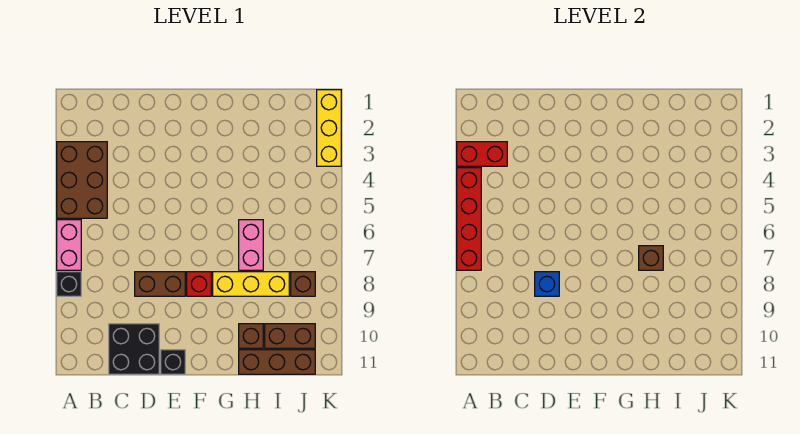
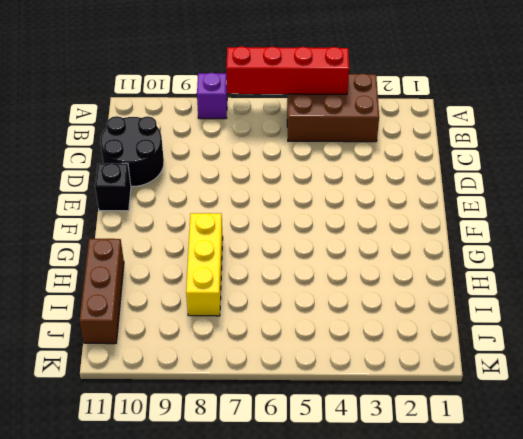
purple brick A8 level 1 -> black brick A8 level 1
black round brick C10:D11 level 1 -> black brick C10:D11 level 1
none -> pink brick A6:A7 level 1
none -> brown brick D8:E8 level 1
none -> red brick F8 level 1

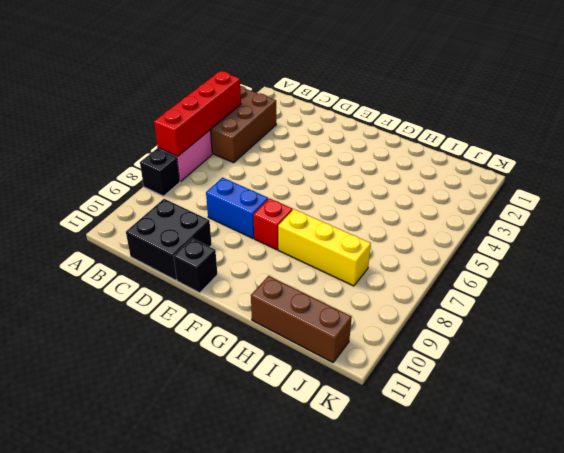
blue brick D8:E8 level 1 -> brown brick D8:E8 level 1
none -> pink brick H6:H7 level 1
none -> brown brick H10 level 1
none -> brown brick I10:J10 level 1

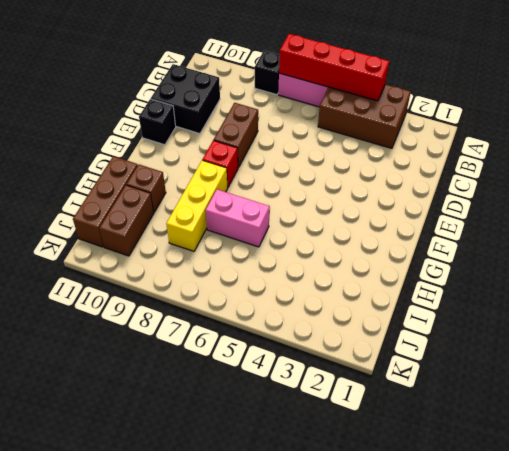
none -> brown brick J8 level 1
none -> yellow brick K1:K3 level 1
none -> red brick A3:B3 level 2

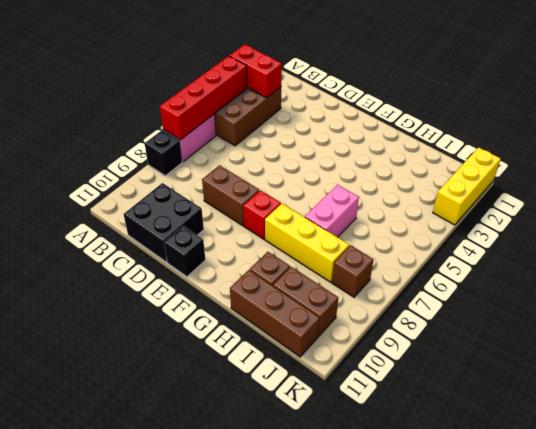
none -> blue brick D8 level 2
none -> brown brick H7 level 2

